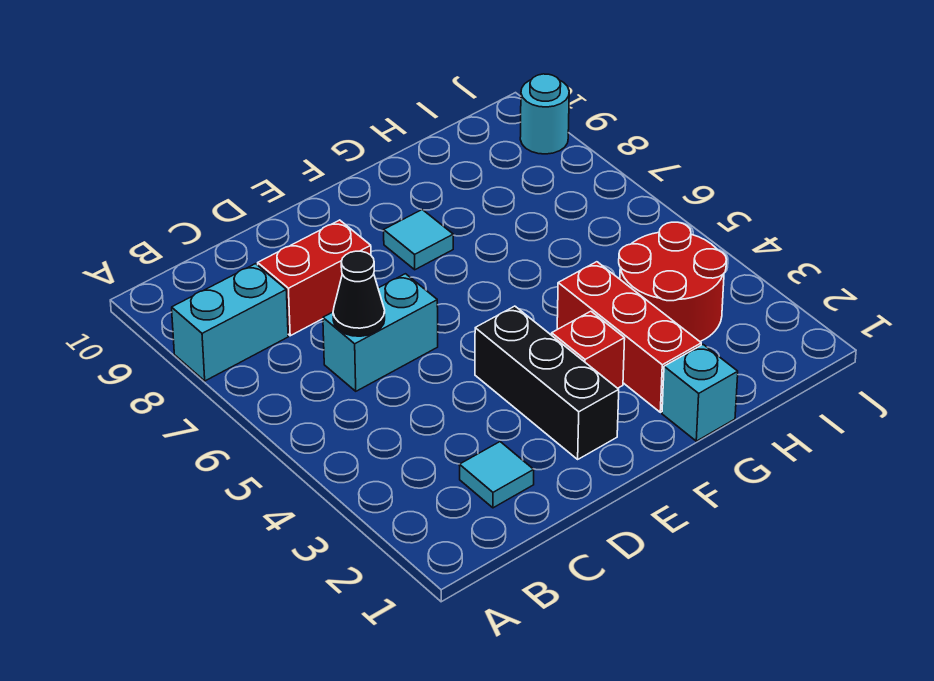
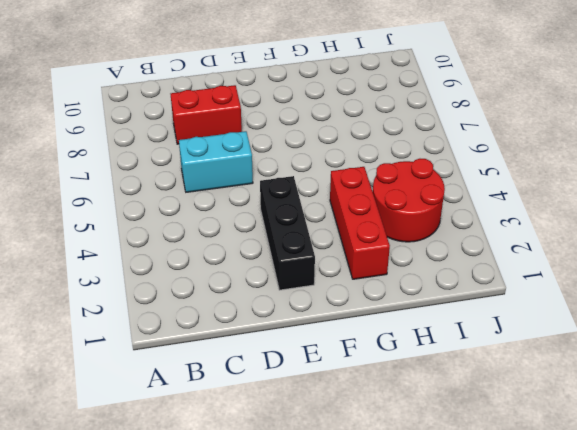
none -> cyan brick A8:B8 level 1
none -> cyan tile C2 level 1
none -> red brick F3 level 1

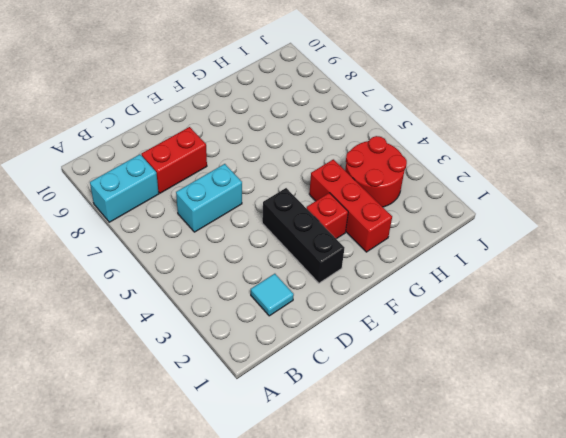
none -> cyan tile F8 level 1
none -> cyan brick G1 level 1
none -> cyan round brick J9 level 1

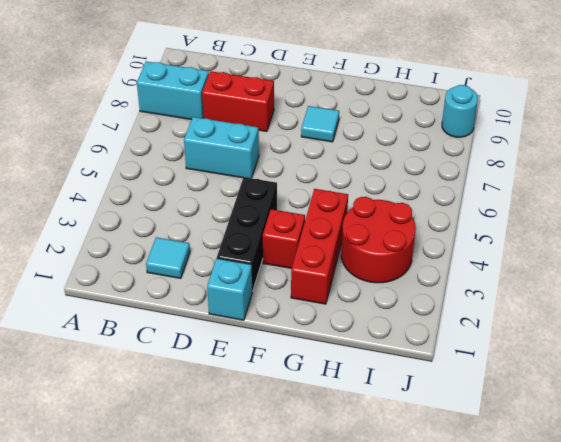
cyan brick E1 level 1 -> cyan brick G1 level 1
none -> black cone C6 level 2

